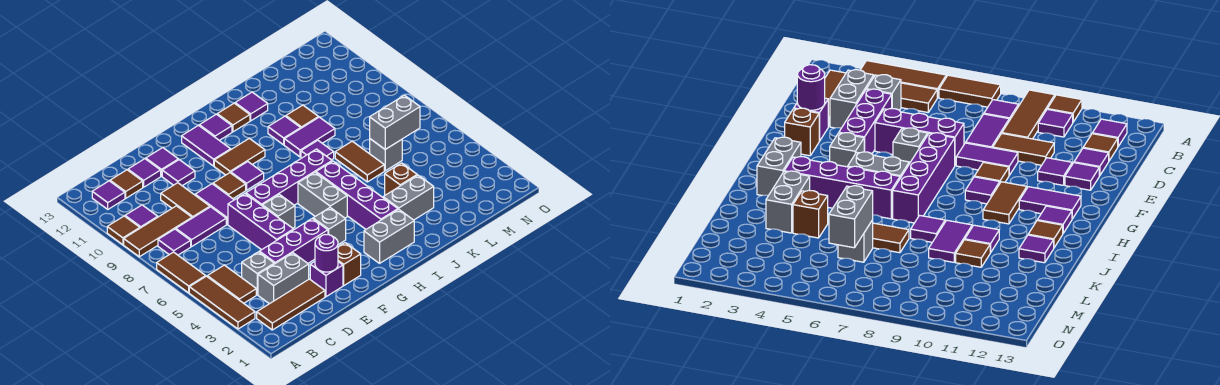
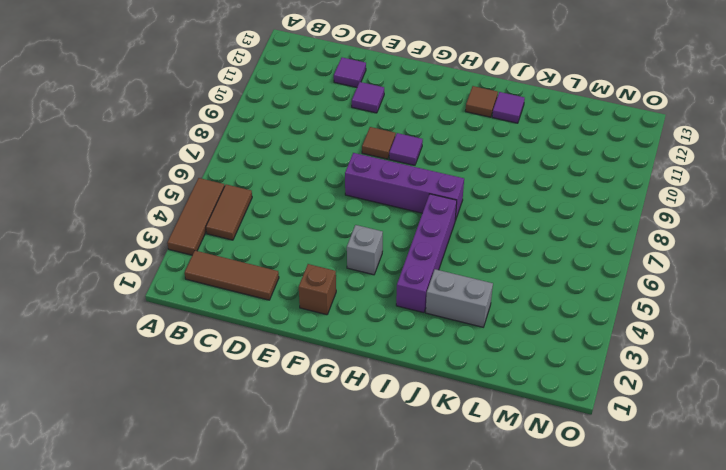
none -> brown tile A6:A7 level 1
none -> brown tile A9:C9 level 1
none -> brown tile A10 level 1
none -> purple tile B8 level 1

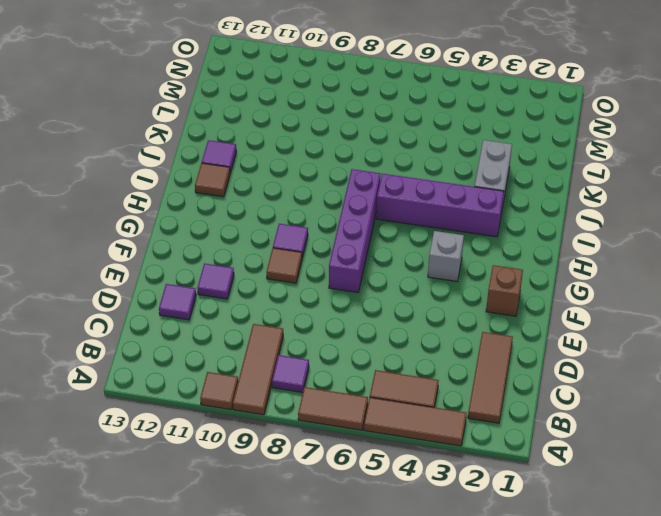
none -> purple tile B10 level 1
none -> purple tile B12 level 1
none -> grey brick C3:D3 level 1
none -> grey brick C4 level 1

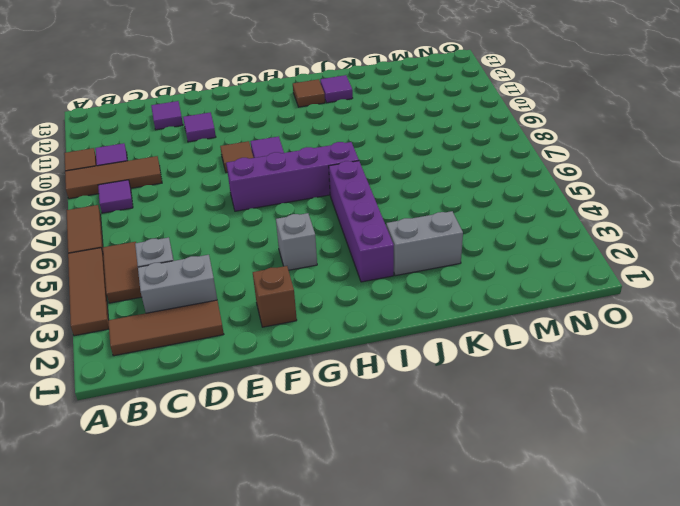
none -> purple tile B12 level 1
none -> purple tile C8:D8 level 1
none -> brown tile C12 level 1
none -> purple brick D4:F4 level 1

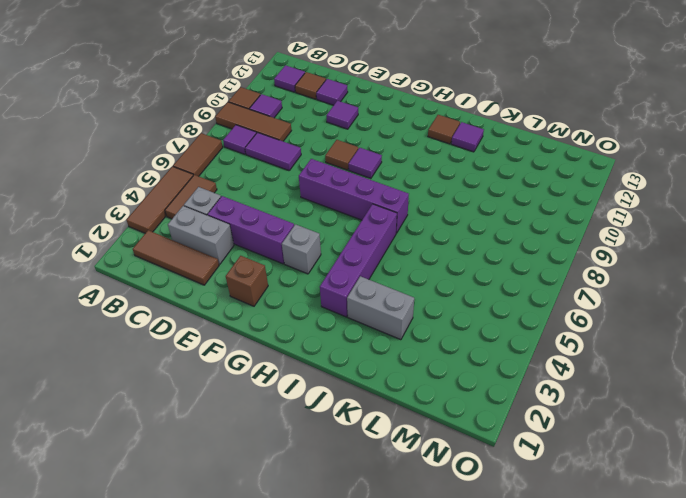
none -> brown tile D9:D10 level 1
none -> purple brick E2 level 1
none -> purple brick E5:E7 level 1
none -> purple tile E8:E9 level 1

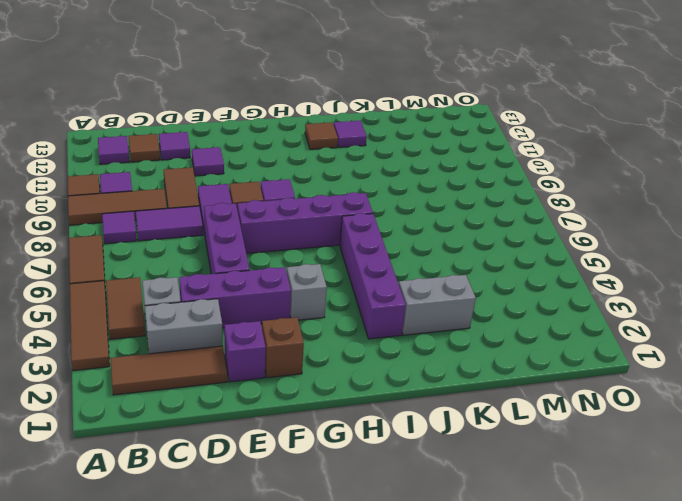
none -> purple tile E12 level 1
none -> grey brick F6 level 1
none -> brown tile G10:H10 level 1
none -> purple tile G11:G12 level 1

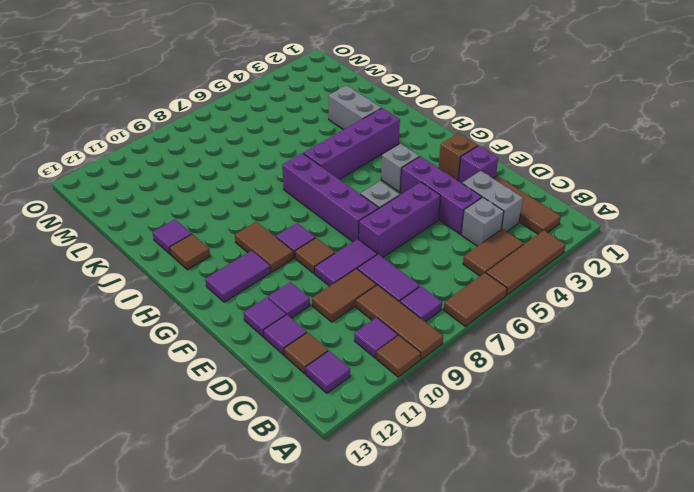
none -> grey brick H2:I2 level 1
none -> grey brick H5:H6 level 1
none -> purple tile H12 level 1
none -> purple tile J8 level 1

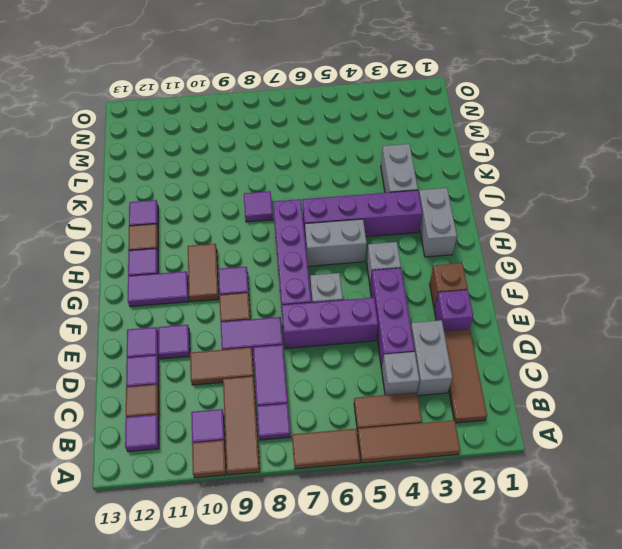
none -> purple tile J9:K9 level 1
none -> purple tile J10 level 1
none -> brown brick K4 level 1
none -> brown tile K6:K7 level 1

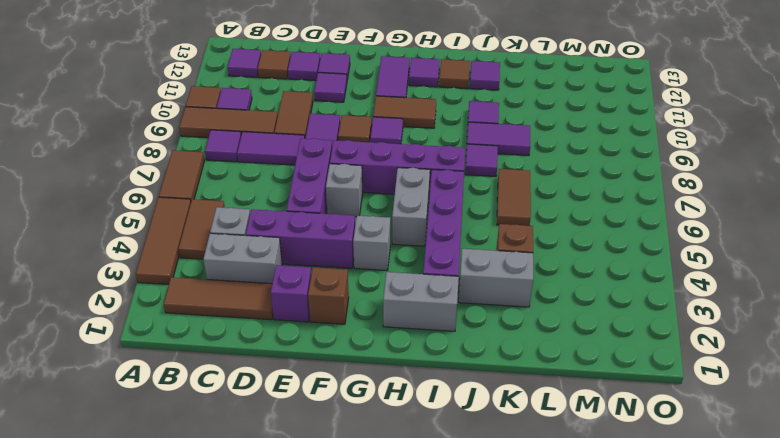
none -> brown tile K10 level 1
none -> grey brick L6 level 1
none -> purple round brick E2 level 2
none -> grey brick L6:M6 level 2

